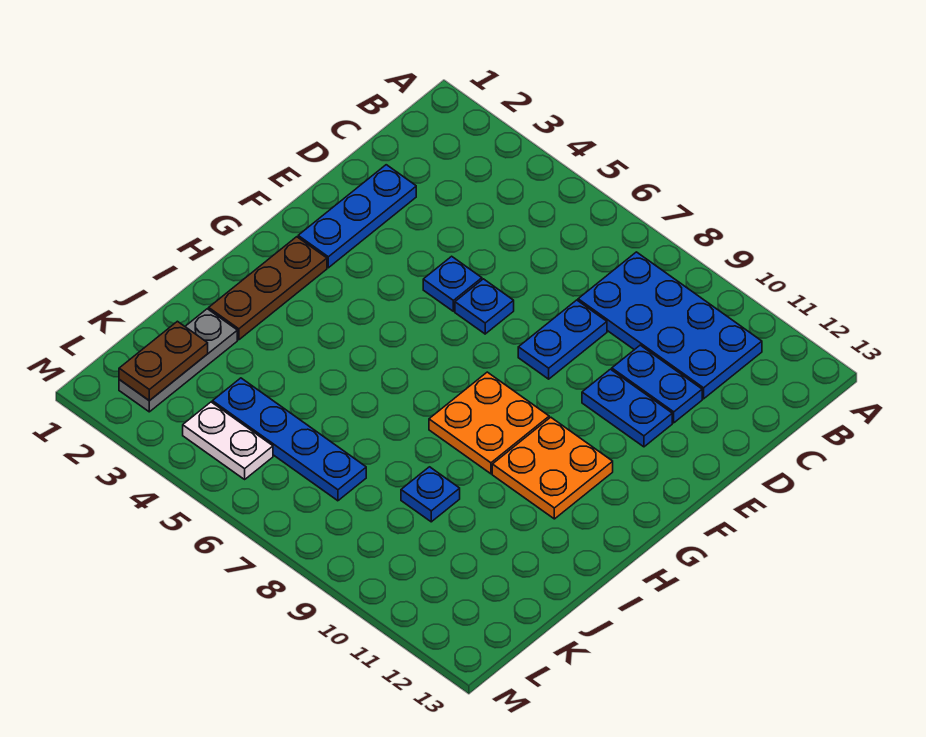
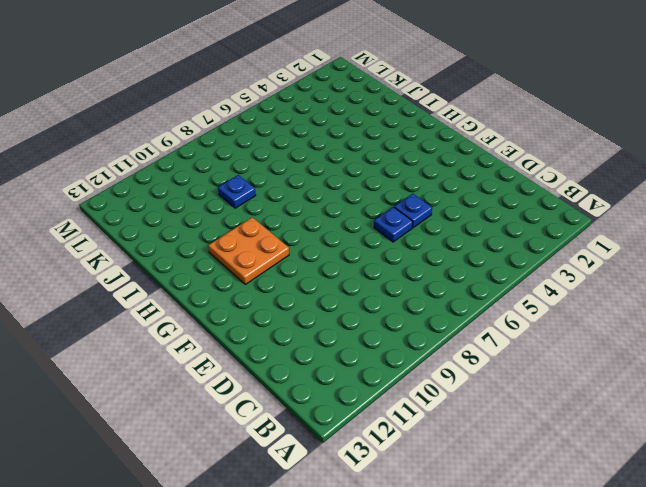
none -> blue plate B8:C11 level 1
none -> blue plate D2:F2 level 1
none -> blue plate D8:E8 level 1

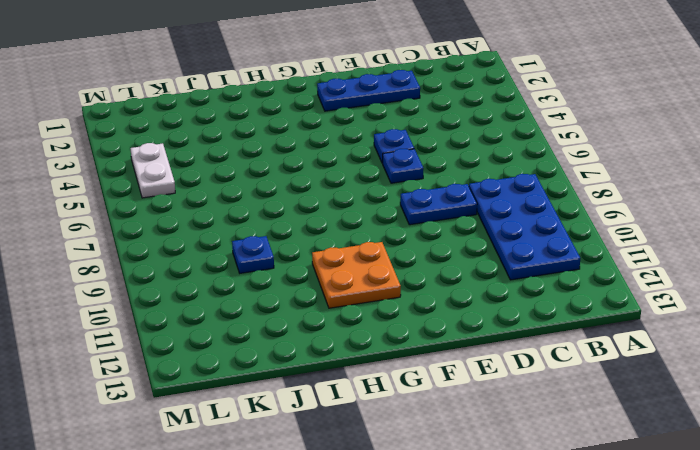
none -> blue plate D10:D11 level 1
none -> blue plate E10:E11 level 1
none -> brown plate G2:I2 level 1

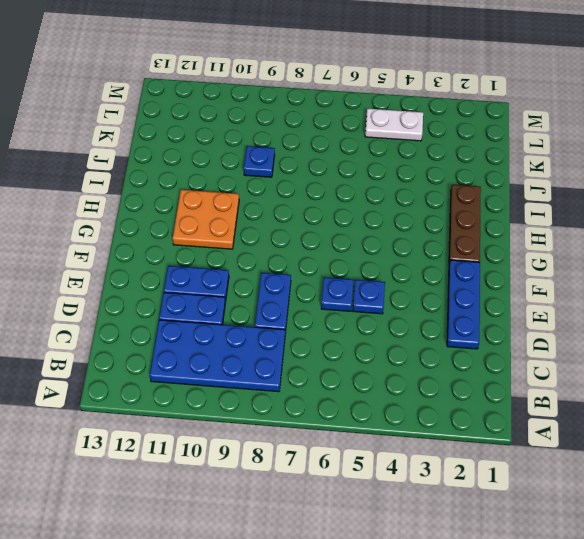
none -> orange plate G8:H9 level 1
none -> grey plate J2:L2 level 1
none -> blue plate K4:K7 level 1

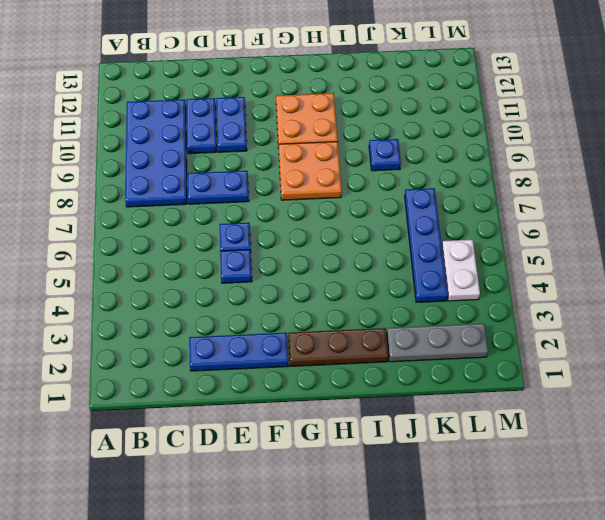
none -> brown plate K2:L2 level 2

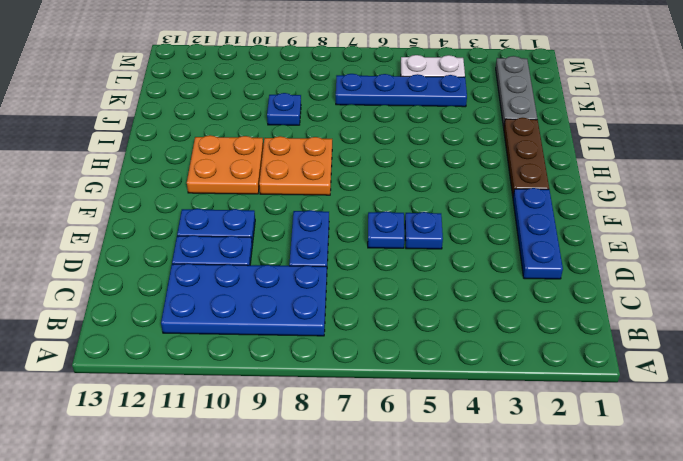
none -> brown plate K2:L2 level 2

